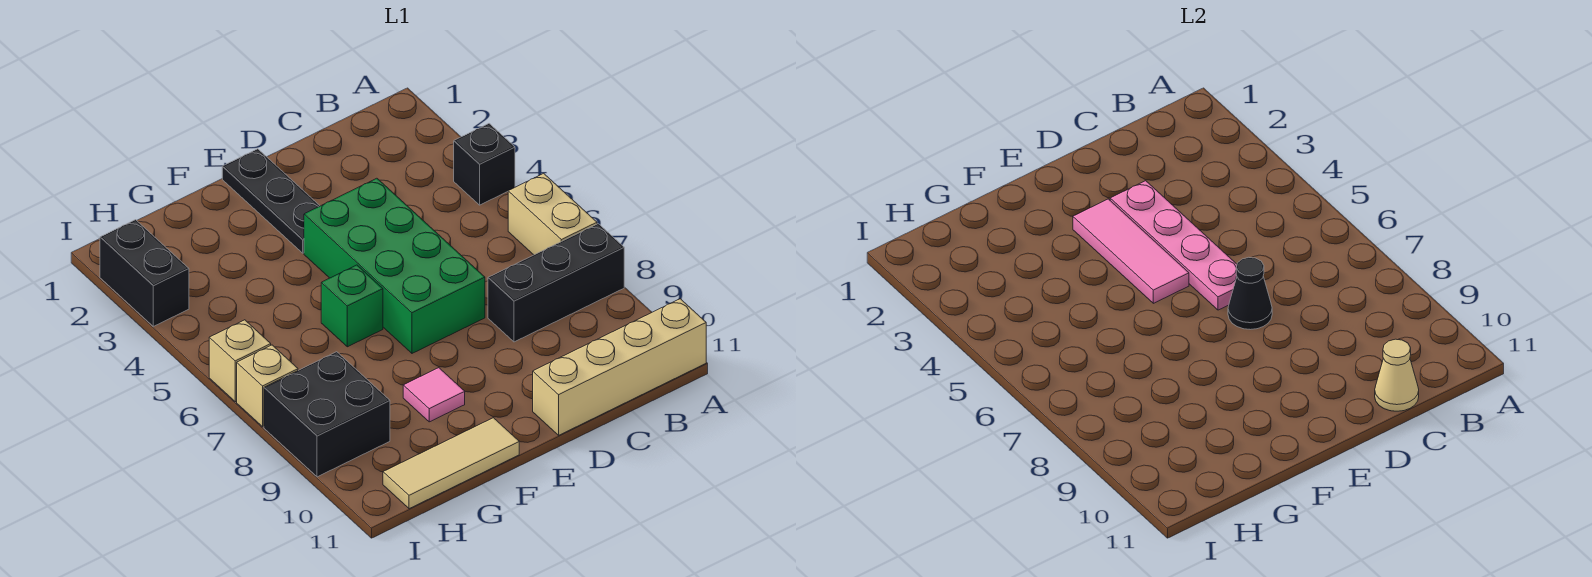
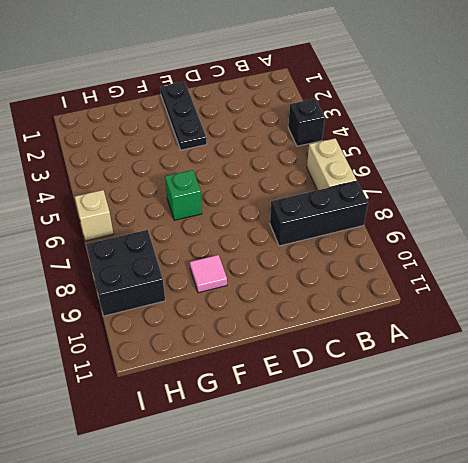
none -> tan brick A11:D11 level 1
none -> green brick D4:E7 level 1
none -> tan tile F11:H11 level 1

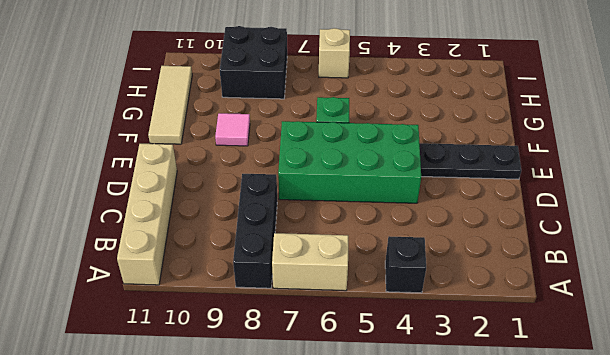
none -> black brick I2:I3 level 1
none -> tan brick I7 level 1
none -> tan cone C11 level 2

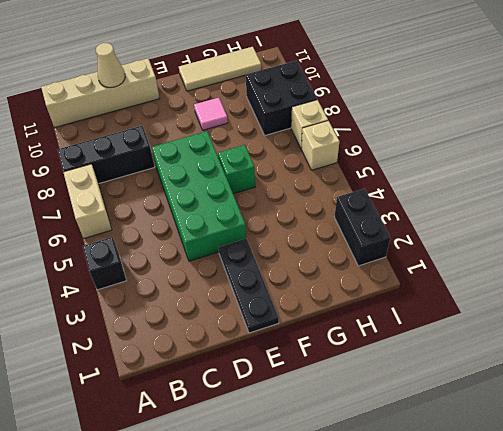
none -> pink plate D3:D6 level 2
none -> black cone D7 level 2
none -> pink tile E3:E5 level 2

